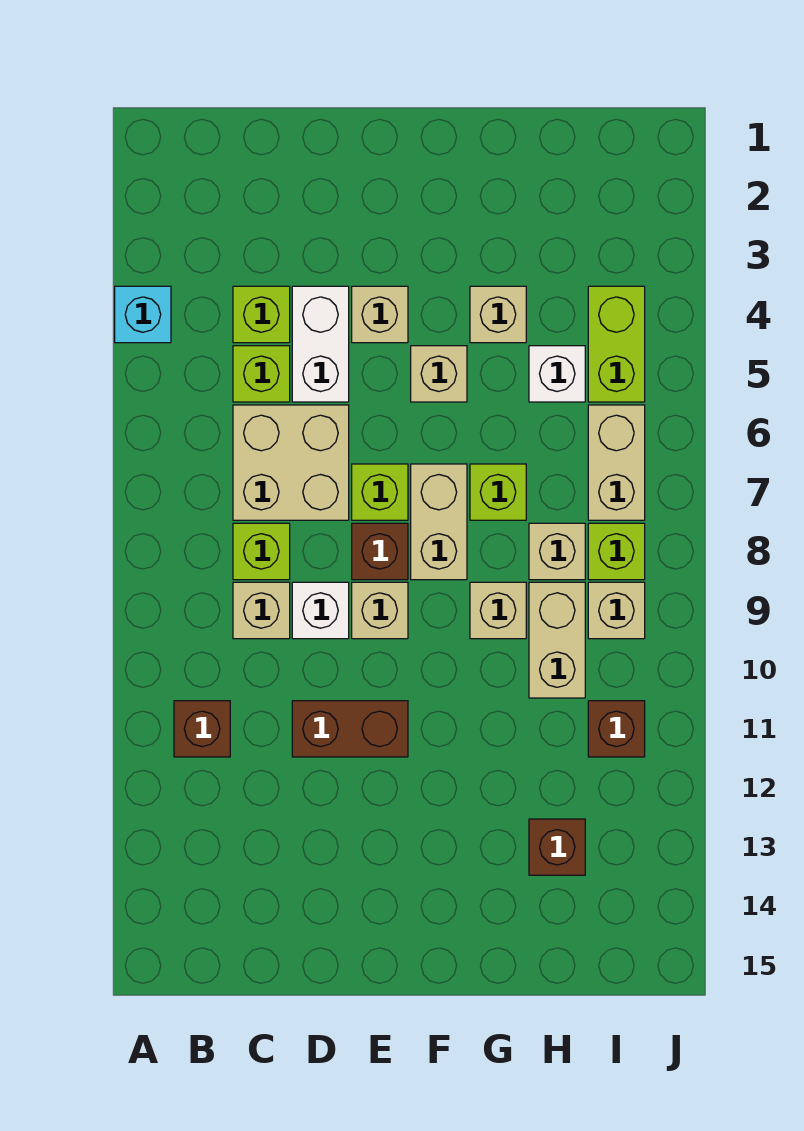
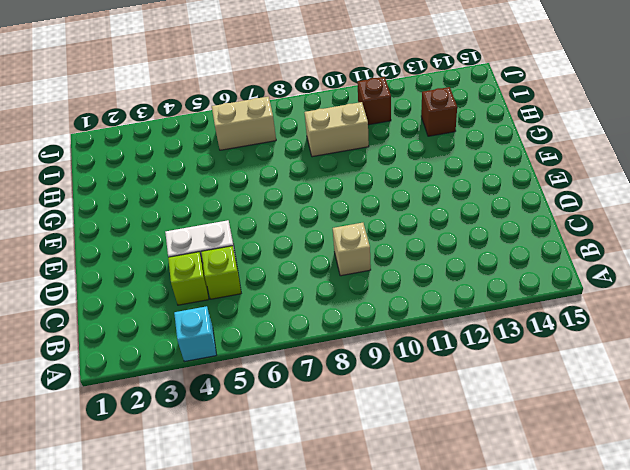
none -> brown brick B11 level 1
none -> tan brick C6:D7 level 1
none -> lime brick C8 level 1

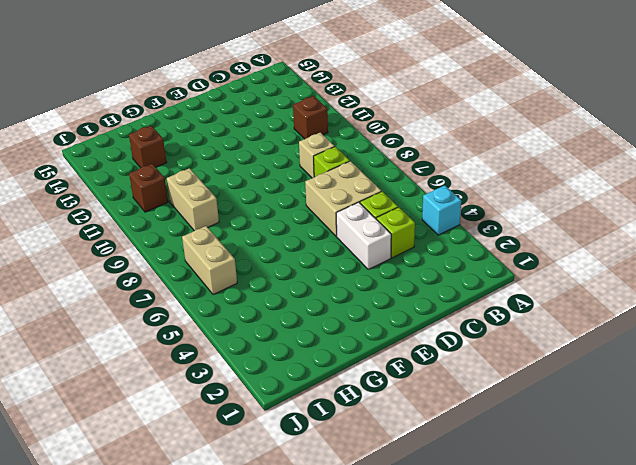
none -> white brick D9 level 1
none -> brown brick D11:E11 level 1
none -> tan brick E4 level 1

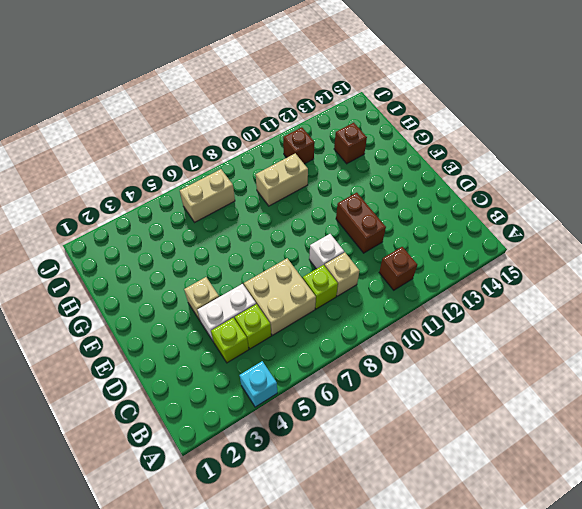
none -> lime brick E7 level 1
none -> brown brick E8 level 1
none -> tan brick E9 level 1

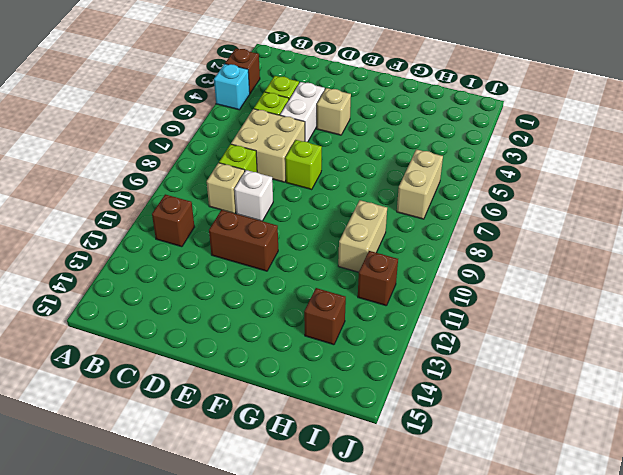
brown brick A3 level 1 -> brown brick E8 level 1
none -> tan brick E9 level 1
none -> tan brick F5 level 1
none -> tan brick F7:F8 level 1

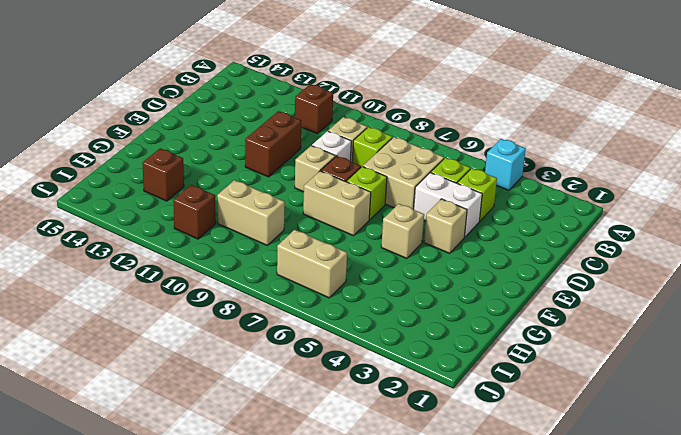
none -> tan brick G4 level 1
none -> lime brick G7 level 1
none -> tan brick G9 level 1

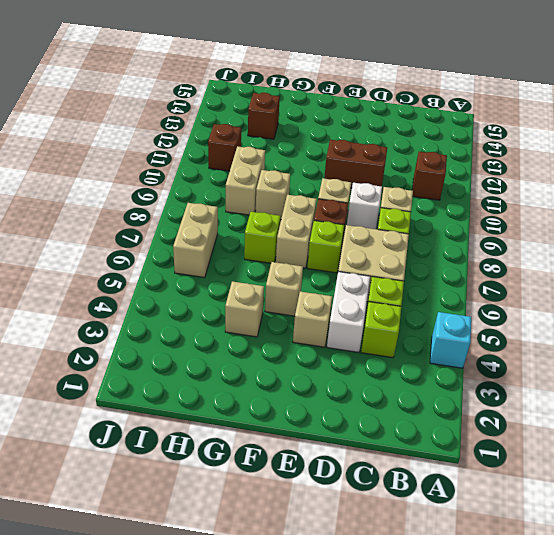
none -> white brick H5 level 1
none -> tan brick H8 level 1
none -> lime brick I4:I5 level 1

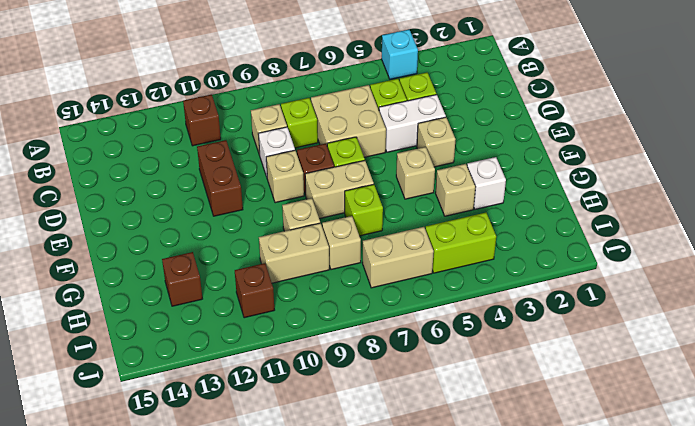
white brick G3 level 1 -> white brick H5 level 1
none -> lime brick I8 level 1
none -> tan brick I9 level 1

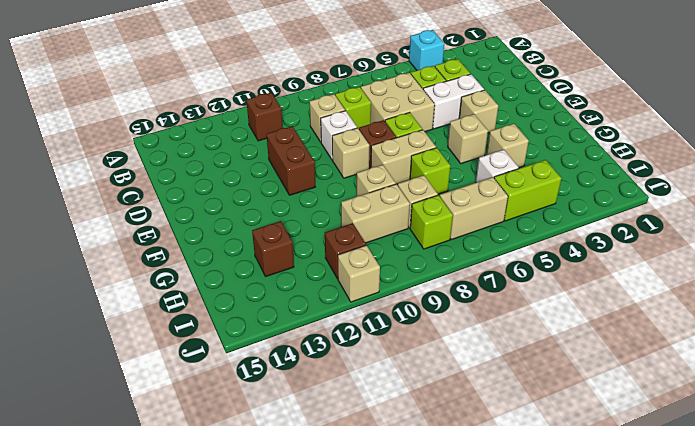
tan brick J11 level 1 -> tan brick I9 level 1

